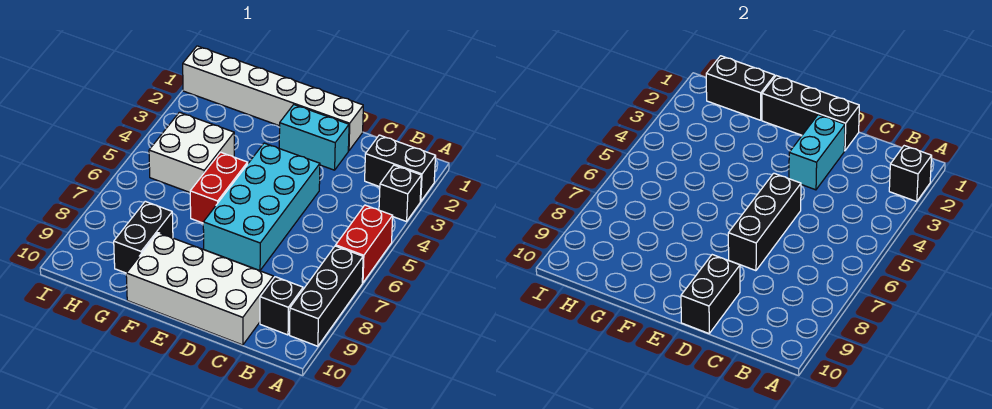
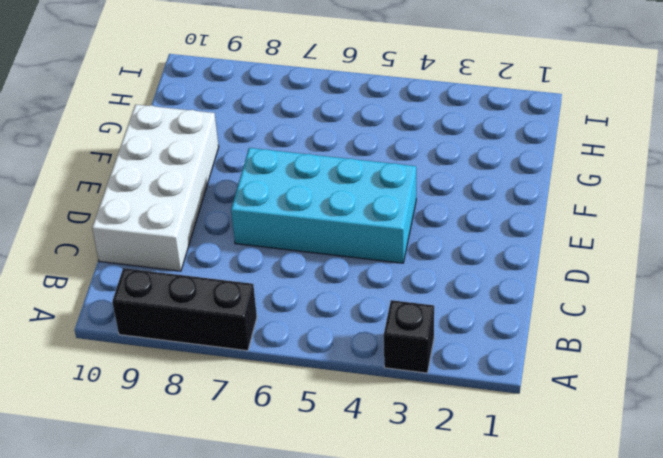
none -> black brick A2:B2 level 1
none -> red brick A5:A6 level 1
none -> black brick B9 level 1

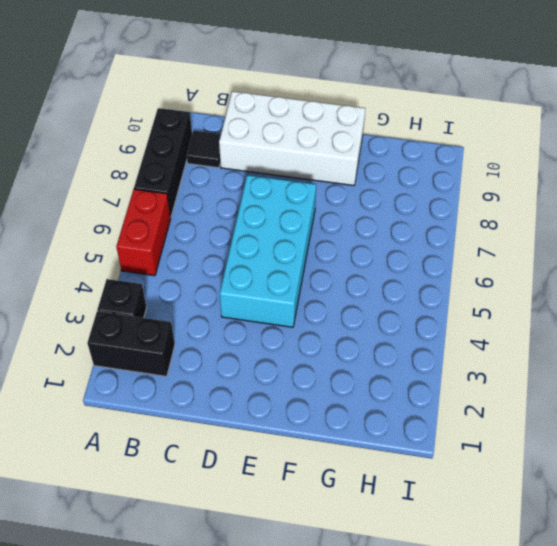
black tile B9 level 1 -> black brick B9 level 1
none -> white brick D1:I1 level 1
none -> cyan brick D2:E2 level 1
none -> red brick F5:F6 level 1

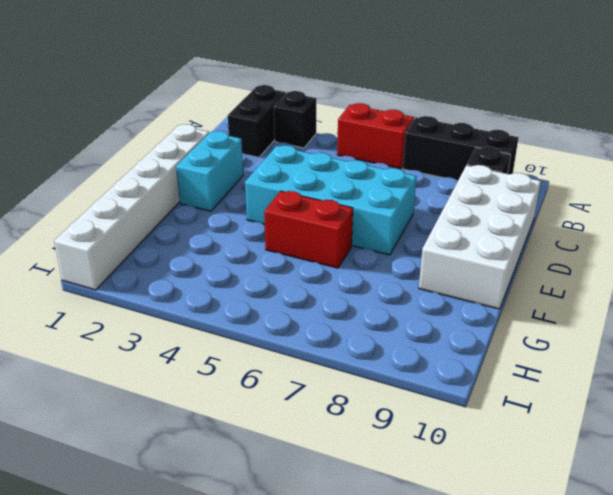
none -> white brick G4:H5 level 1
none -> black brick G8:G9 level 1
none -> black brick A2 level 2

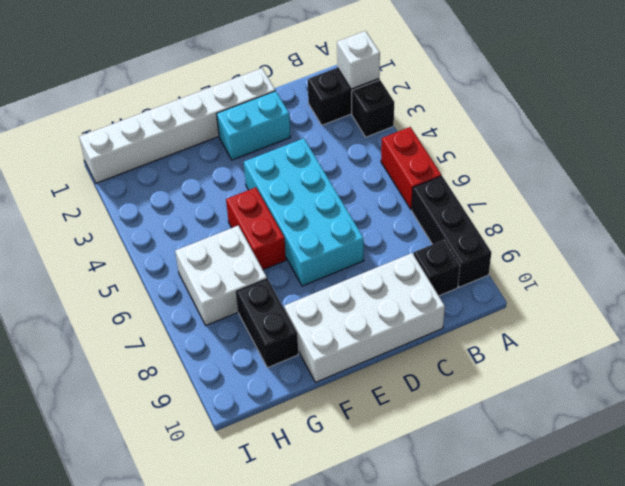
white brick A2 level 2 -> black brick A2 level 2
white brick G6:H7 level 1 -> white brick G4:H5 level 1
none -> black brick D1:F1 level 2
none -> cyan brick D2:D3 level 2
none -> black brick D5:D7 level 2

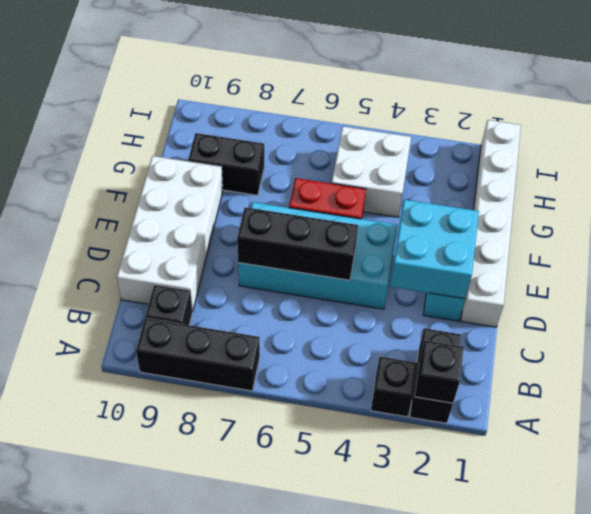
cyan brick D2:E3 level 2 -> cyan brick D2:D3 level 2
none -> red brick A5:A6 level 1
none -> black brick D1:F1 level 2
none -> black brick D9:D10 level 2

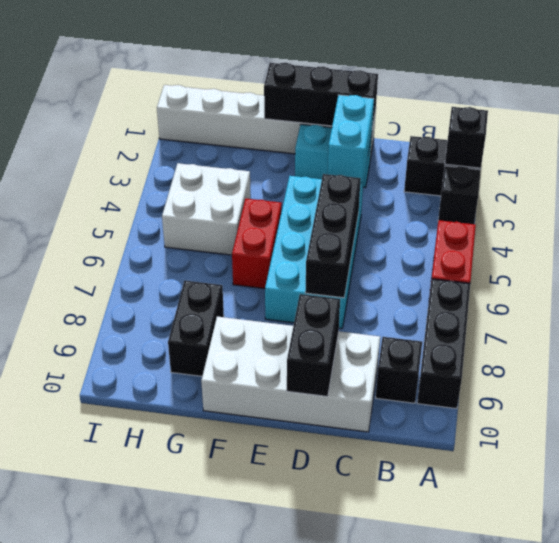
none -> black brick G1:H1 level 2

